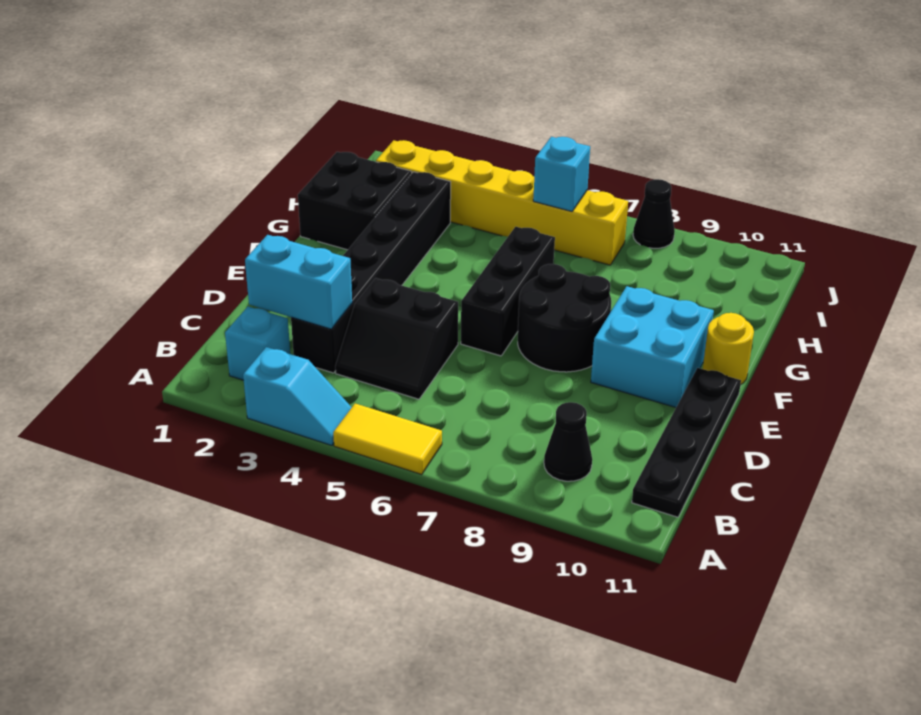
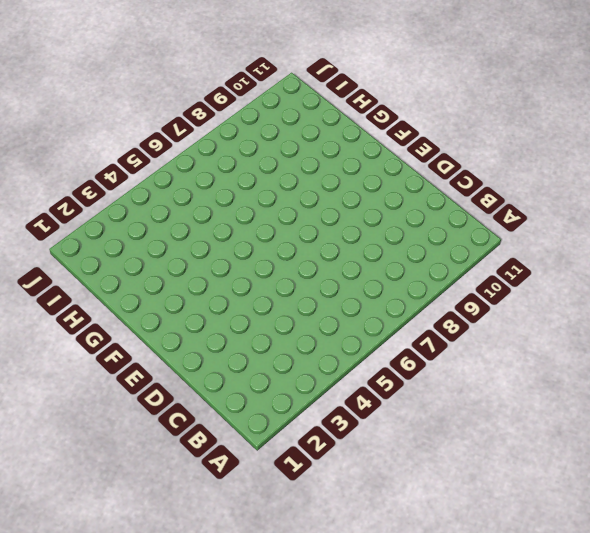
none -> cyan slope A3:A4 level 1 top 3
none -> yellow tile A5:A6 level 1
none -> cyan brick B2 level 1

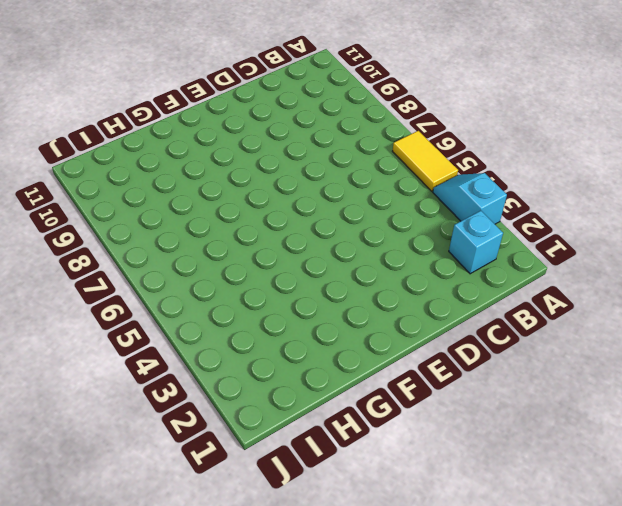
none -> black cone B9 level 1
none -> black plate B11:E11 level 1
none -> black brick C3:H3 level 1

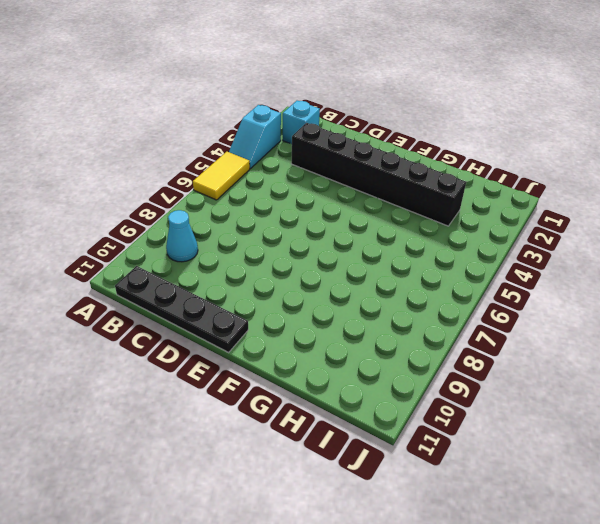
cyan cone B9 level 1 -> black cone B9 level 1
none -> black slope C4:D5 level 1 top D
none -> black brick E6:G6 level 1
none -> black round brick E7:F8 level 1

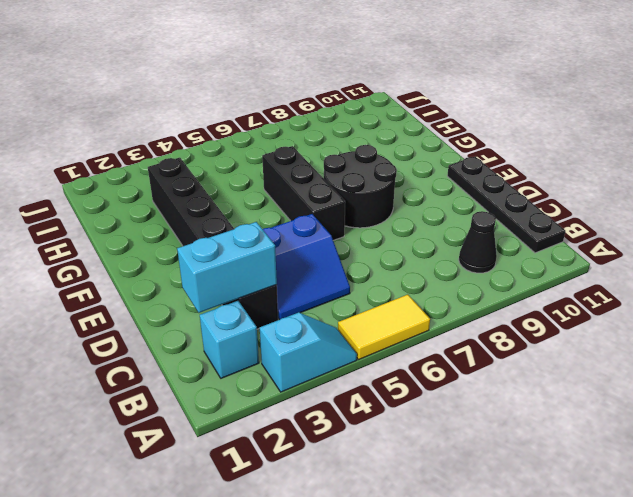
blue slope C4:D5 level 1 top D -> black slope C4:D5 level 1 top D
none -> cyan brick E9:F10 level 1
none -> yellow round brick F11 level 1
none -> black brick G1:H2 level 1

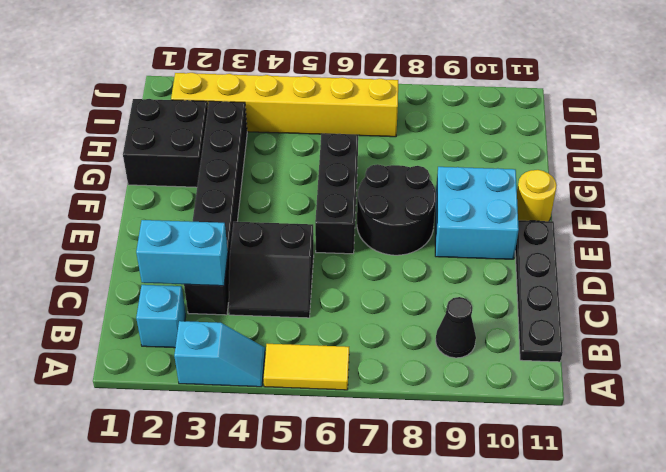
none -> black cone J8 level 1
none -> cyan brick I6 level 2

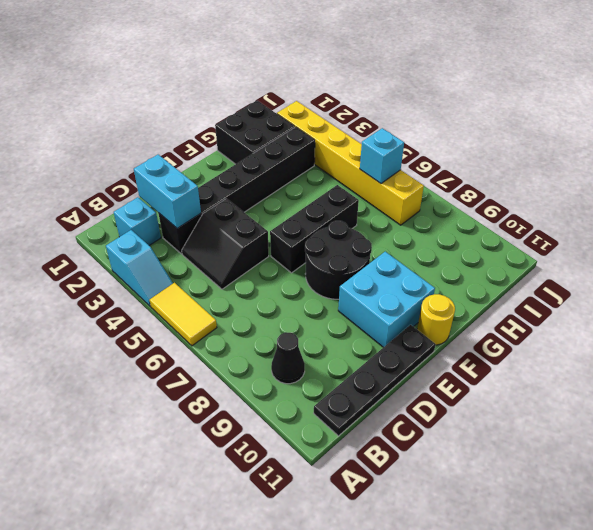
none -> black cone J8 level 1

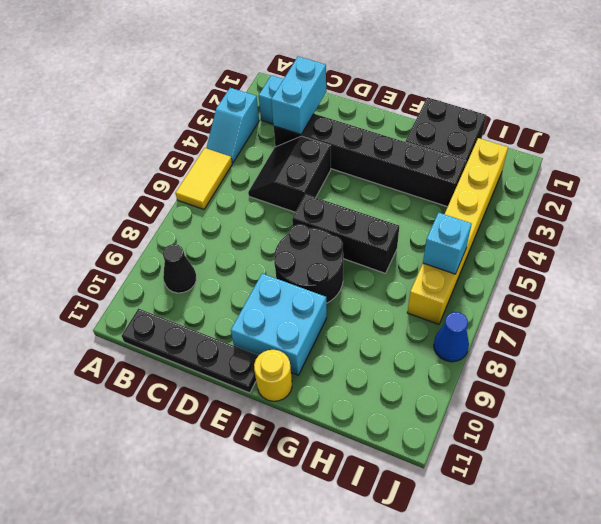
blue cone J8 level 1 -> black cone J8 level 1

